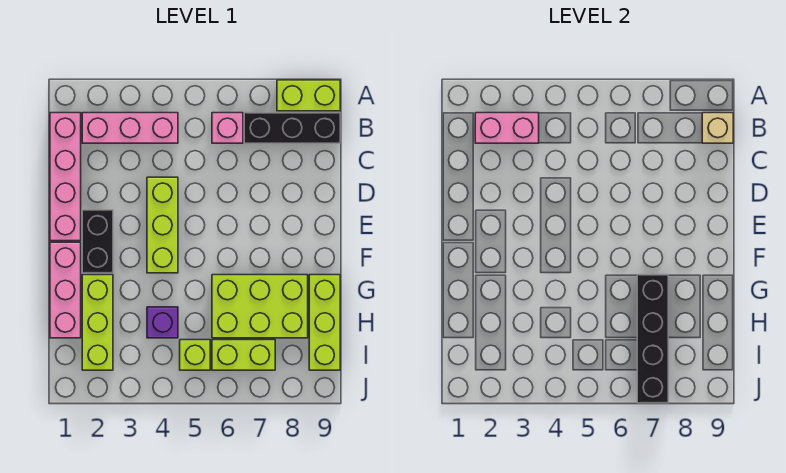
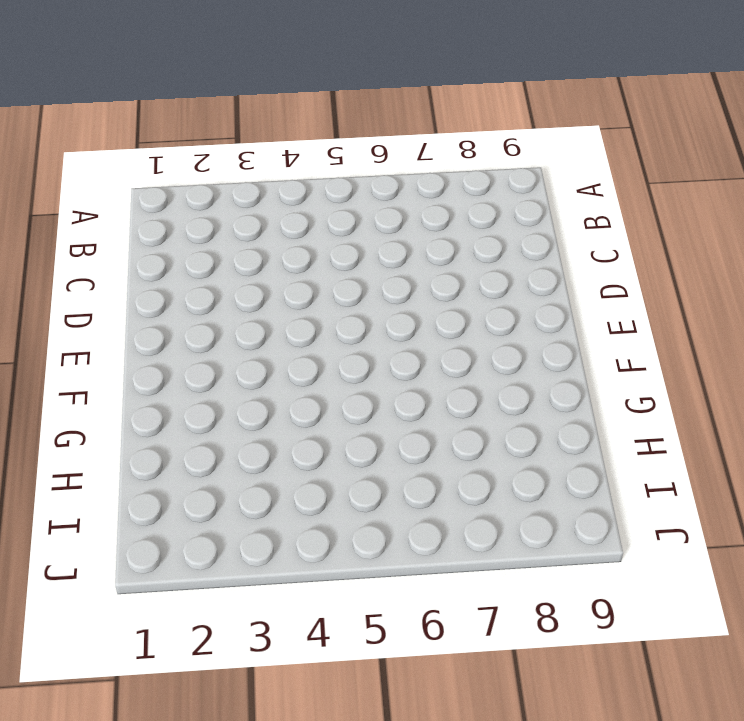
none -> lime brick A8:A9 level 1
none -> pink brick B1:E1 level 1
none -> pink brick B2:B4 level 1

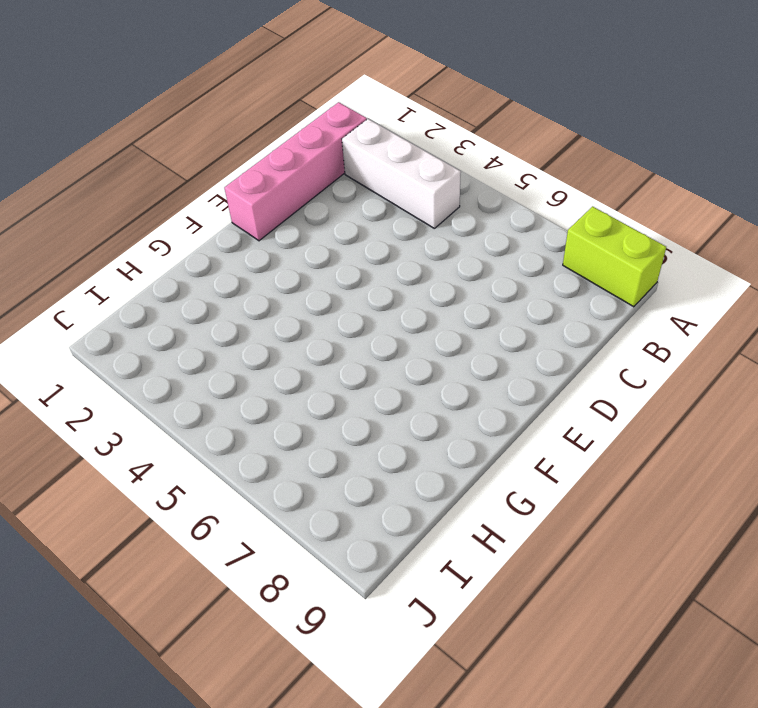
white brick B2:B4 level 1 -> pink brick B2:B4 level 1
none -> pink brick B6 level 1
none -> black brick B7:B9 level 1
none -> lime brick D4:F4 level 1

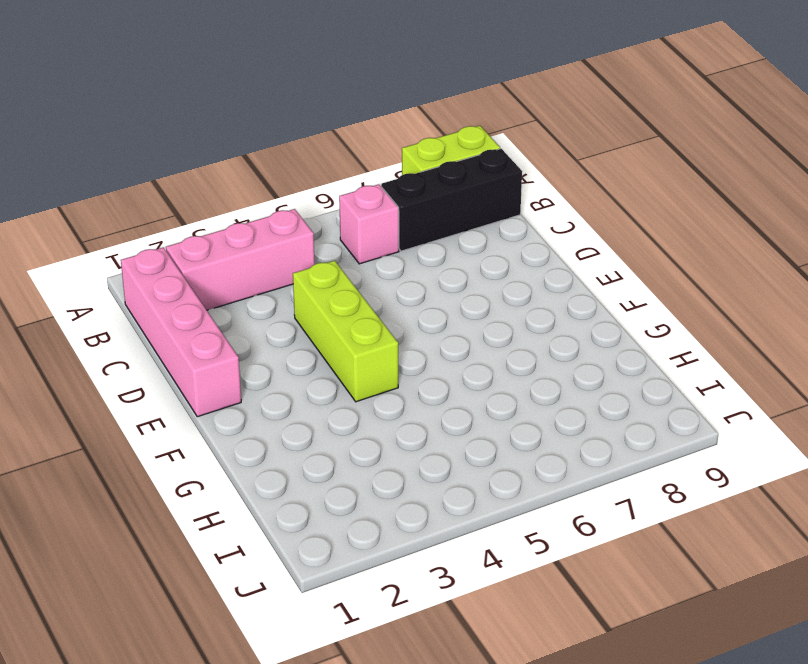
none -> black brick E2:F2 level 1
none -> pink brick F1:H1 level 1
none -> lime brick G2:I2 level 1

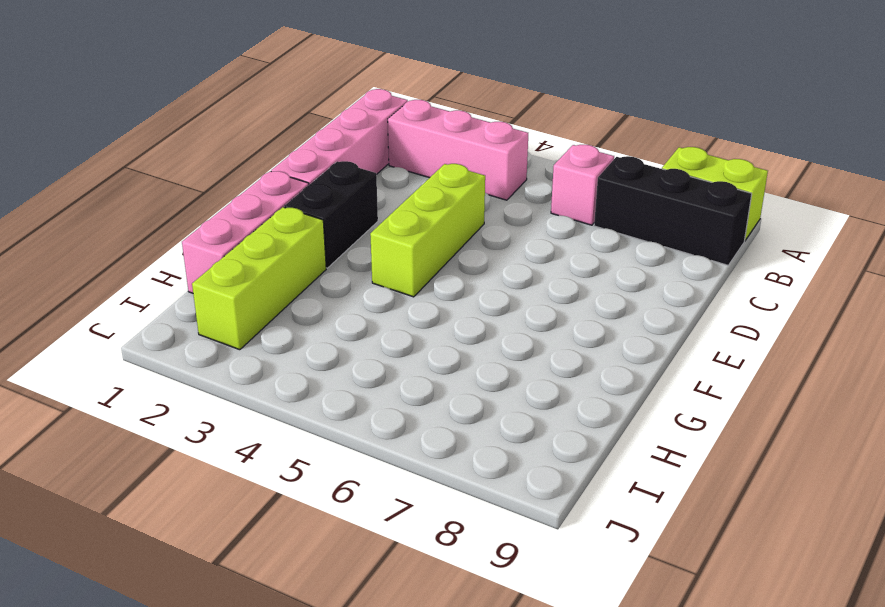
none -> lime brick G6:H8 level 1
none -> lime brick G9:I9 level 1
none -> purple brick H4 level 1

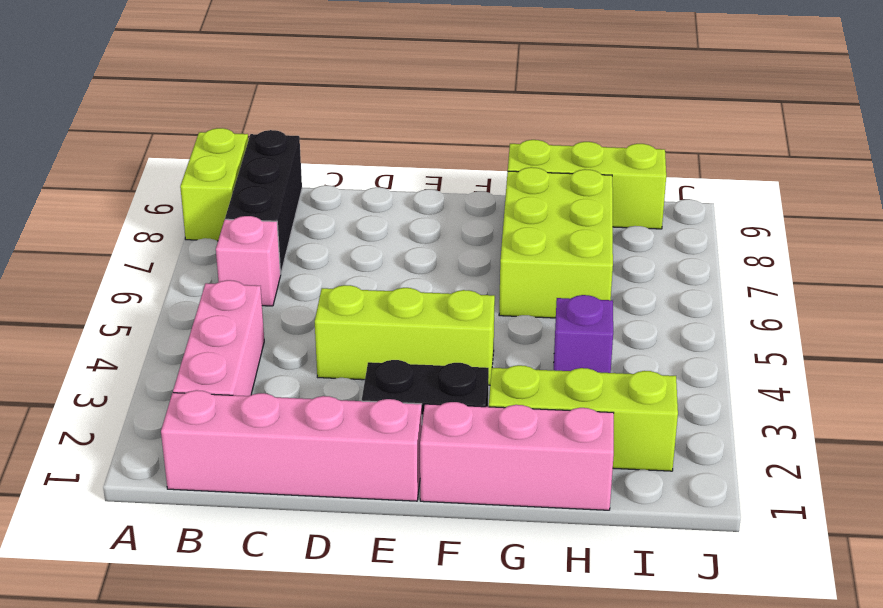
none -> lime brick I5 level 1
none -> lime brick I6:I7 level 1
none -> pink brick B2:B3 level 2

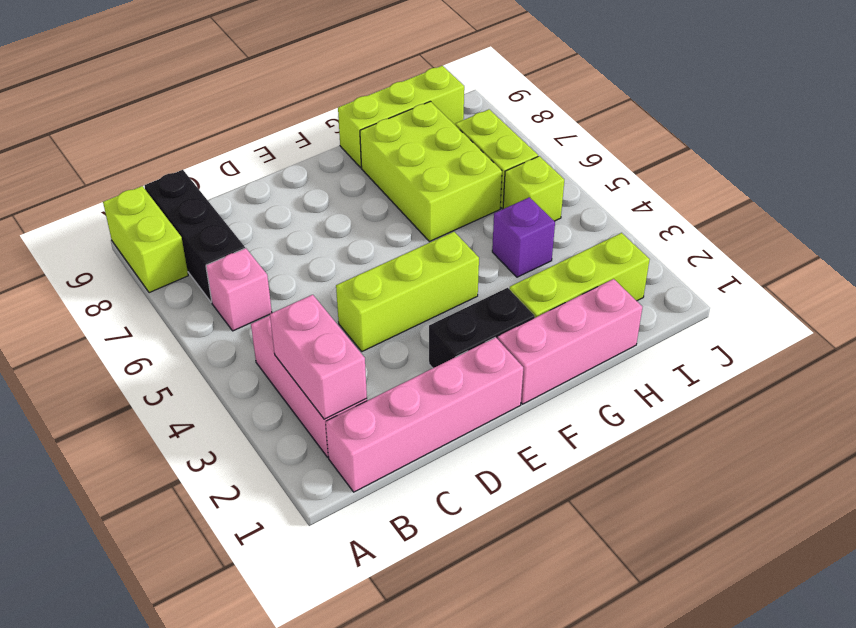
none -> tan brick B9 level 2
none -> black brick G7:J7 level 2

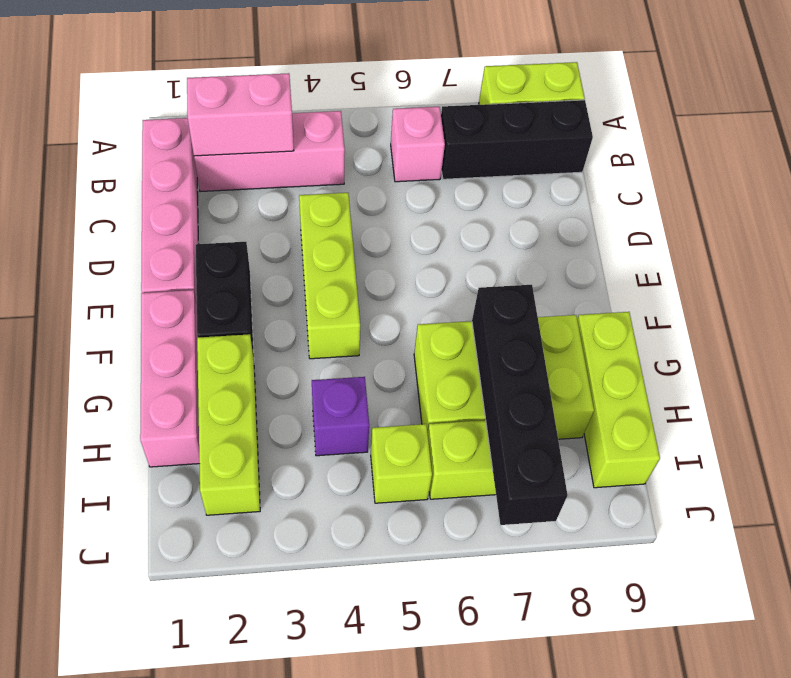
none -> tan brick B9 level 2

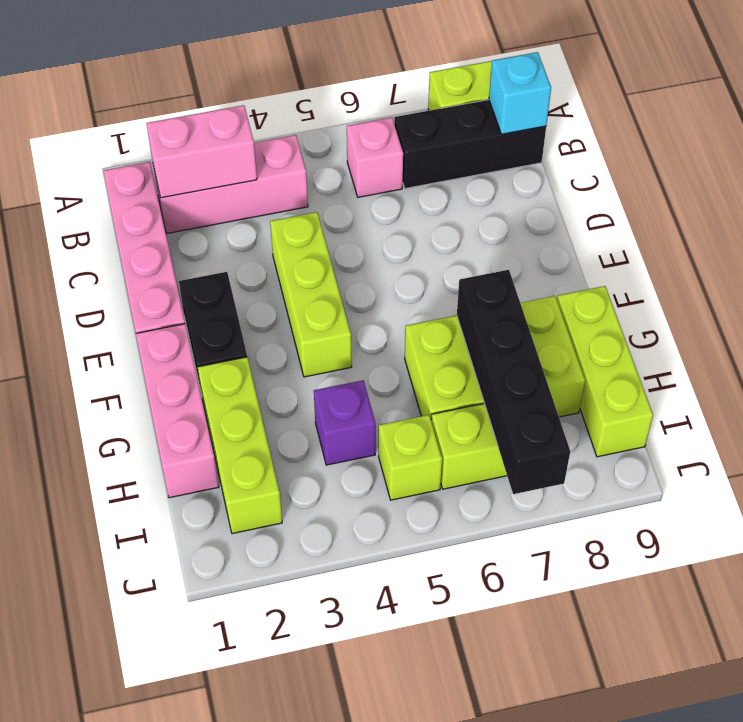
cyan brick B9 level 2 -> tan brick B9 level 2

